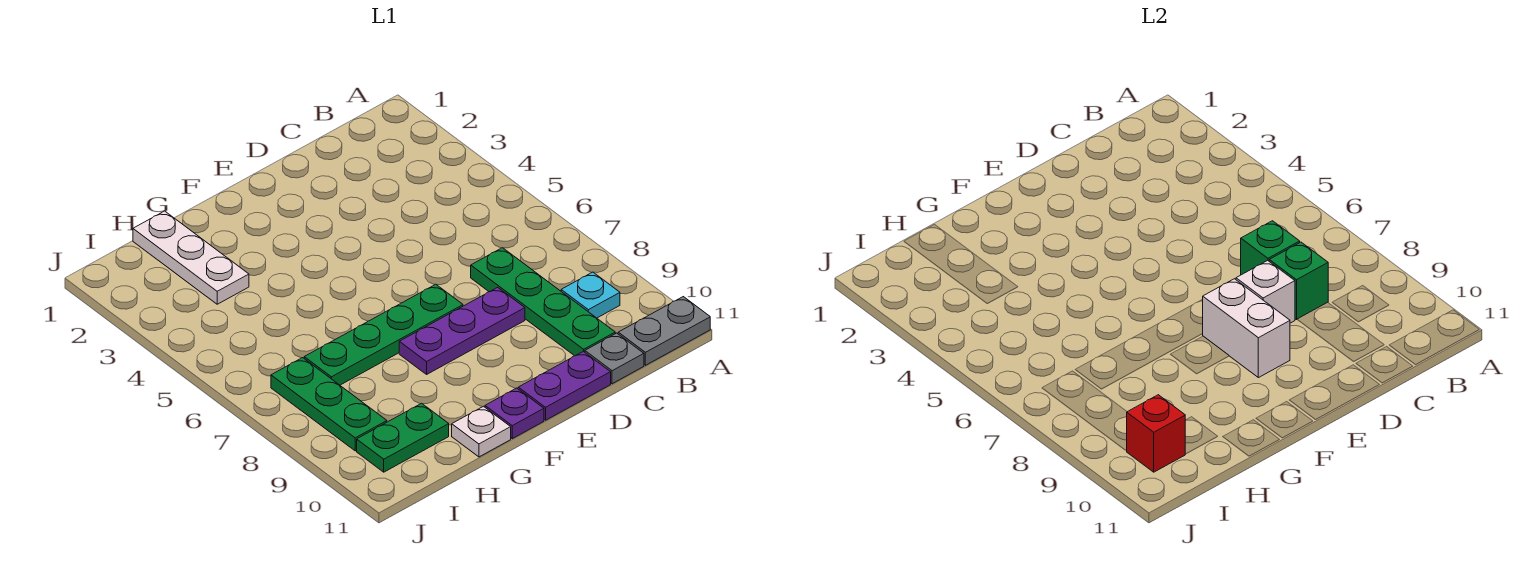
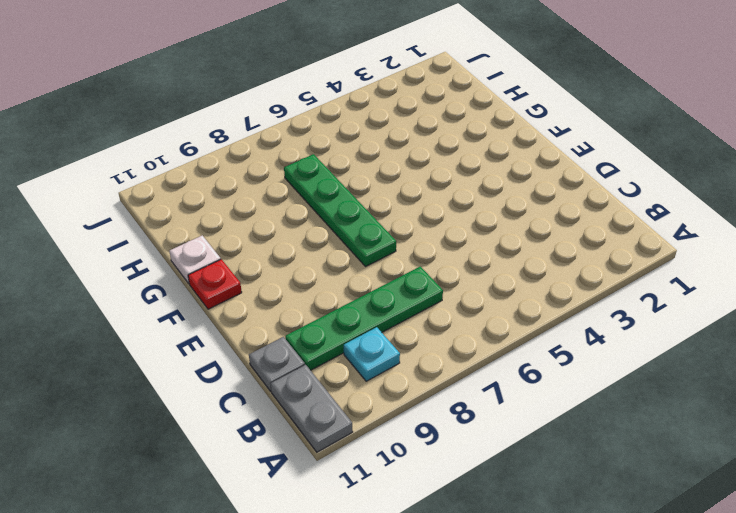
red plate F11 level 1 -> purple plate F11 level 1
none -> purple plate D8:F8 level 1
none -> purple plate D11:E11 level 1
none -> white plate H1:H3 level 1

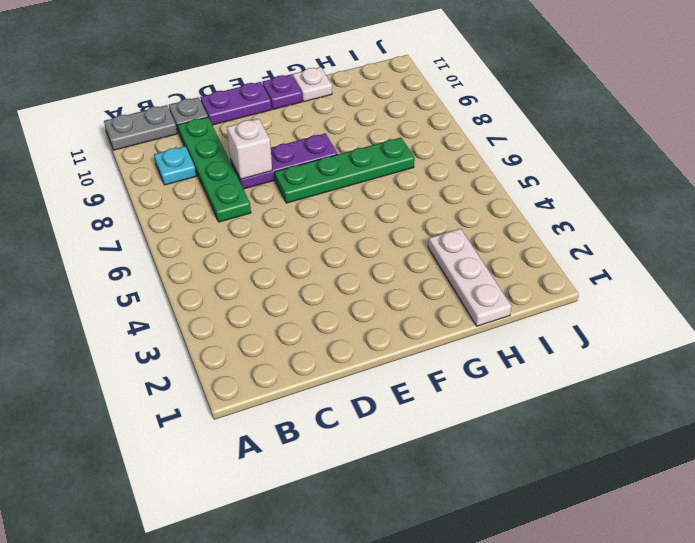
none -> green plate H10:I10 level 1
none -> green plate I7:I9 level 1
none -> green brick C7 level 2

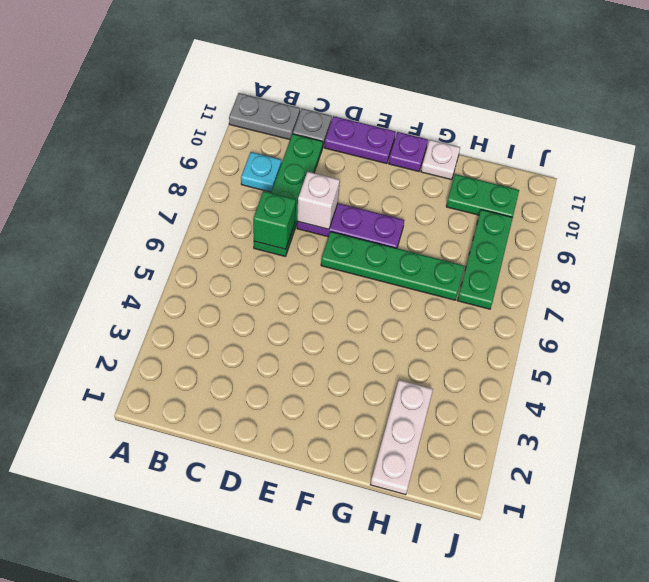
none -> green brick C8 level 2
none -> white brick E8:E9 level 2
none -> red brick I10 level 2

